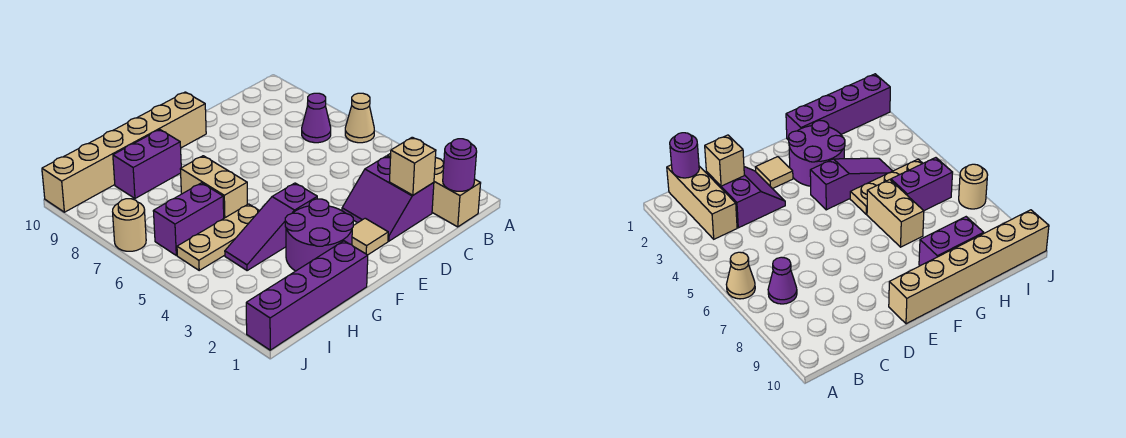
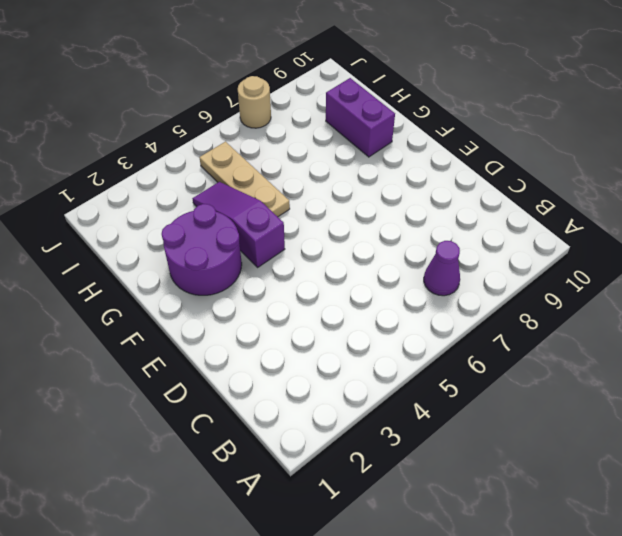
none -> tan cone A6 level 1
none -> tan brick B1:B3 level 1
none -> purple slope C2:D3 level 1 top C

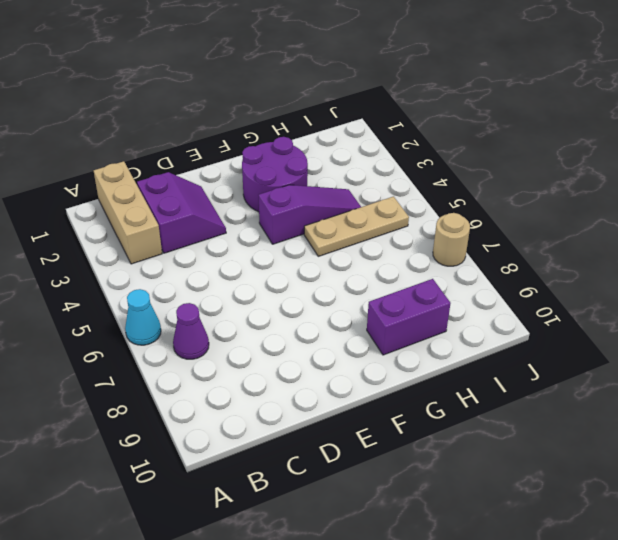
cyan cone A6 level 1 -> tan cone A6 level 1
none -> tan tile E2 level 1
none -> tan brick E10:J10 level 1
none -> purple brick G1:J1 level 1

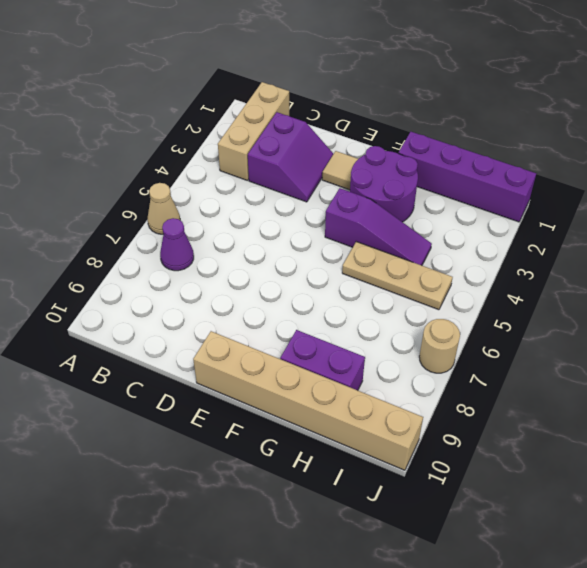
none -> tan brick G6:G7 level 1
none -> purple brick H6:I6 level 1
none -> purple round brick B1 level 2

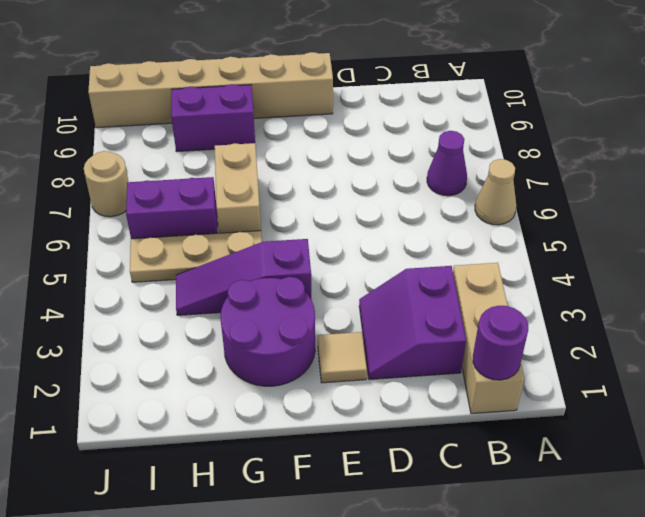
none -> purple brick G1:J1 level 1
none -> tan brick C2 level 2

